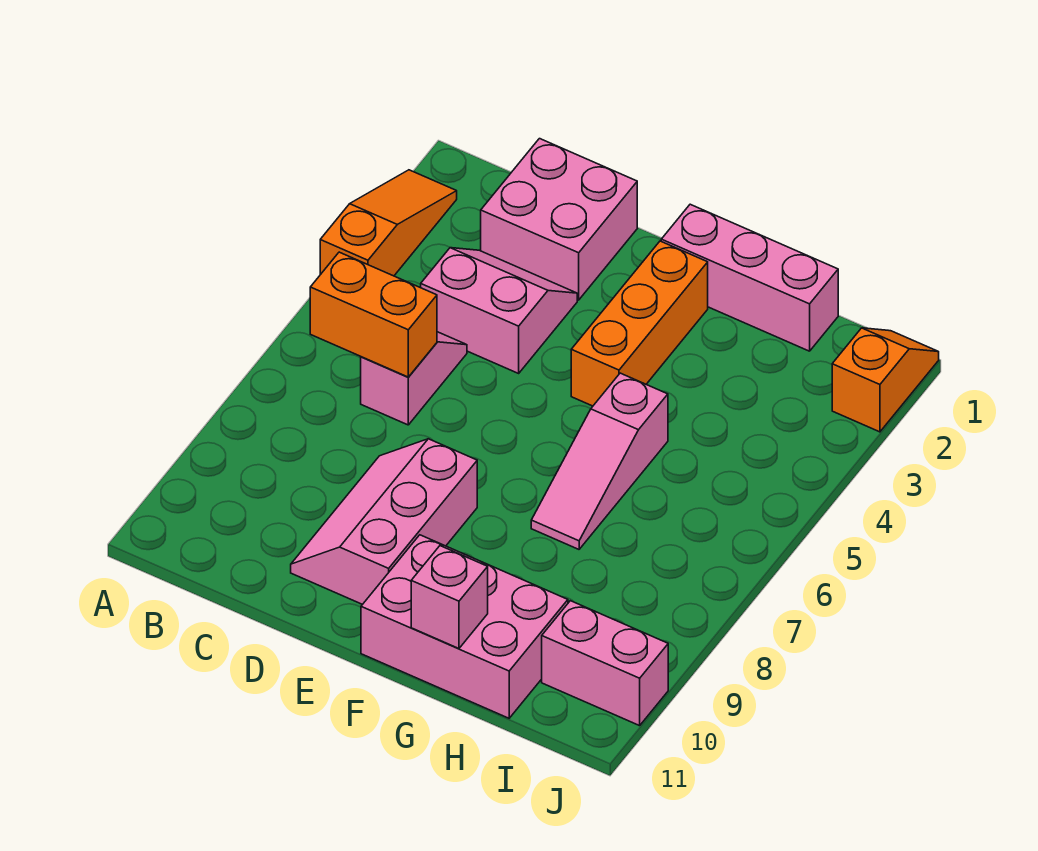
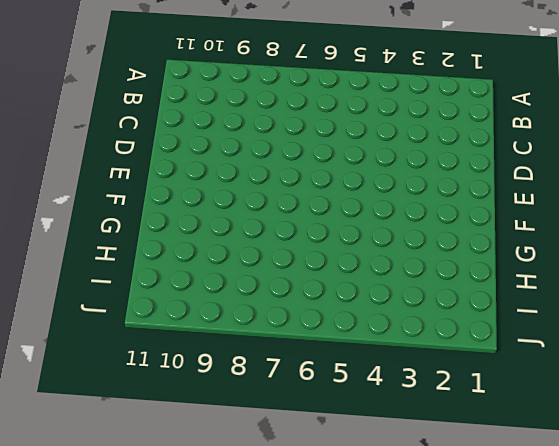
none -> orange slope A2:A4 level 1 top 4
none -> pink brick C1:D2 level 1
none -> pink slope C3:D4 level 1 top 4

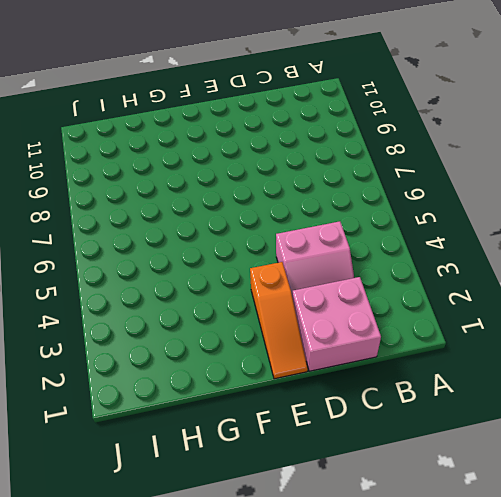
orange slope E1:E3 level 1 top 3 -> orange slope A2:A4 level 1 top 4
none -> pink slope C5:C6 level 1 top 6
none -> pink slope D8:E10 level 1 top E
none -> pink brick F1:H1 level 1

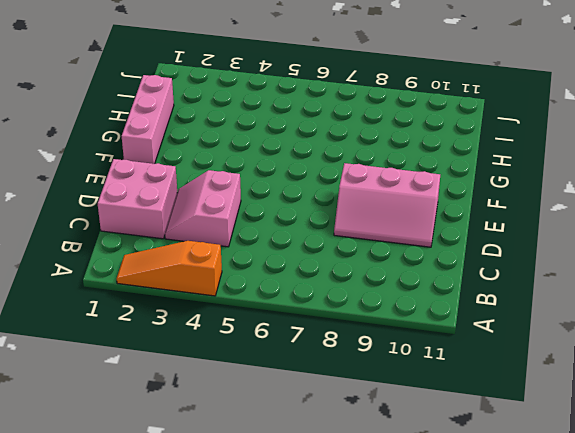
none -> pink slope C5:C6 level 1 top 6
none -> orange brick F2:F4 level 1
none -> pink brick F10:H11 level 1

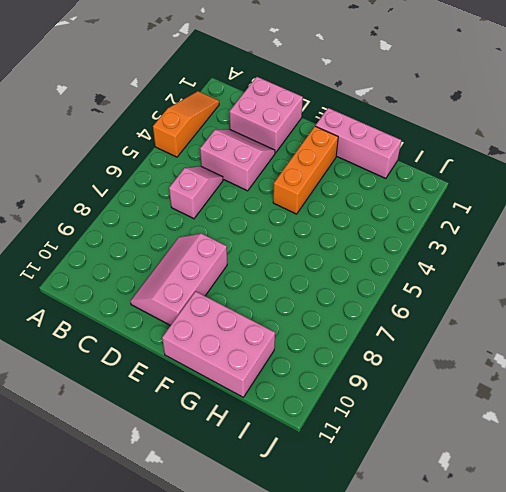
none -> pink slope G5:G7 level 1 top 5
none -> pink brick I10:J10 level 1
none -> orange slope J1:J2 level 1 top 2

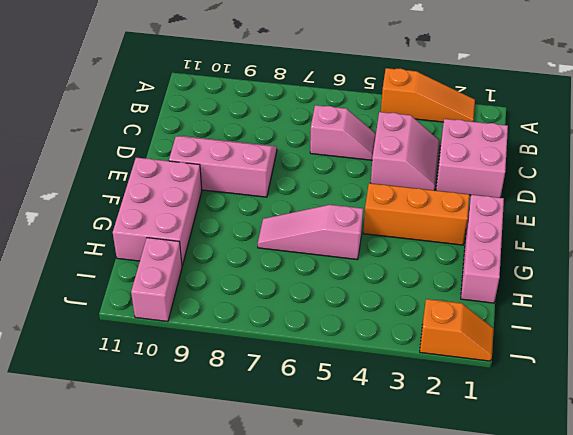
none -> orange brick B6:C6 level 2
none -> pink brick G11 level 2

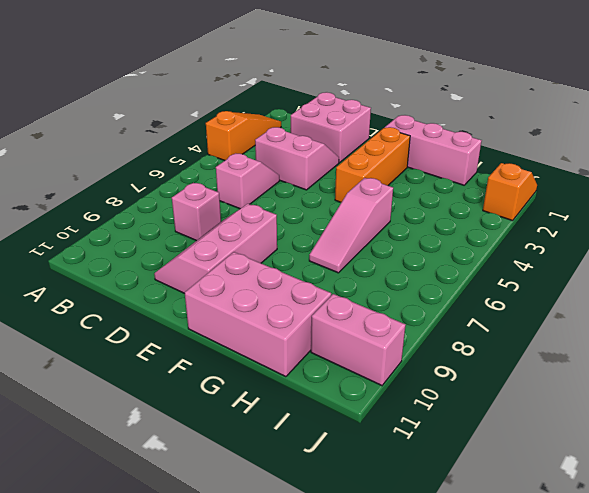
pink brick C8 level 1 -> pink brick G11 level 2
none -> orange brick B6:C6 level 2

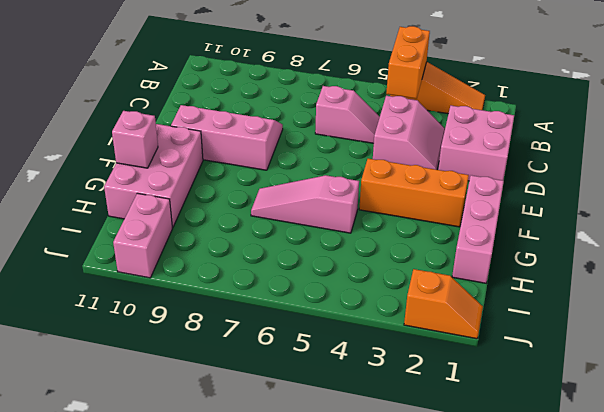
orange brick A4:B4 level 2 -> orange brick B6:C6 level 2

